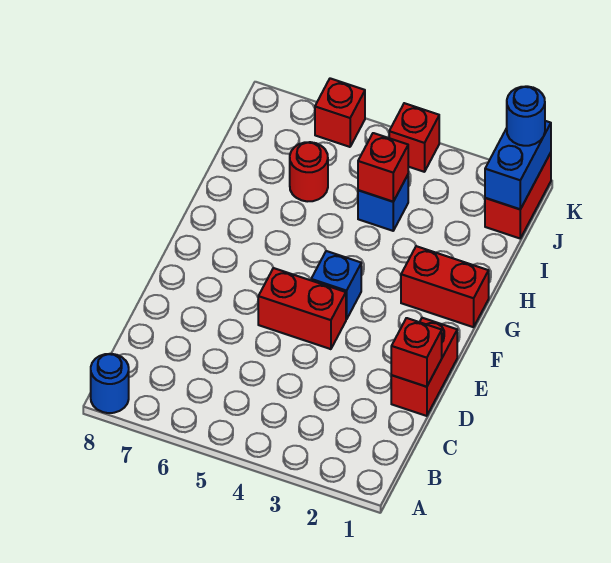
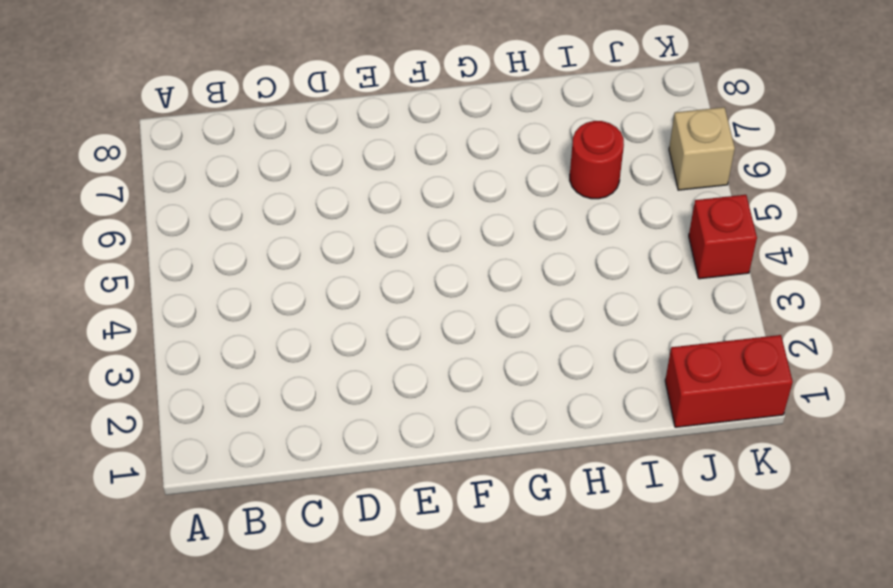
tan brick K6 level 1 -> red brick K6 level 1
none -> blue round brick A8 level 1
none -> red brick D1:E1 level 1
none -> red brick E4:E5 level 1

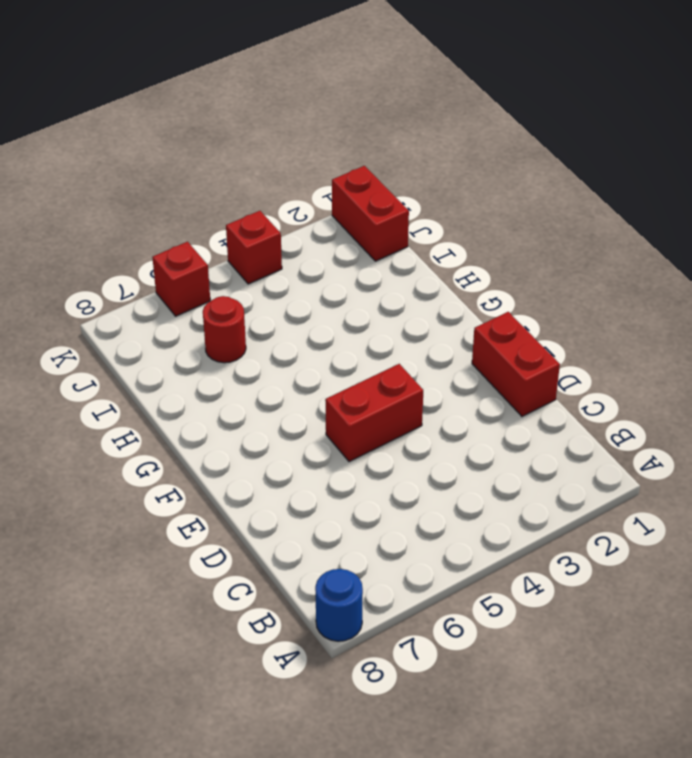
none -> blue brick F4 level 1
none -> red brick G1:G2 level 1
none -> blue brick I4 level 1

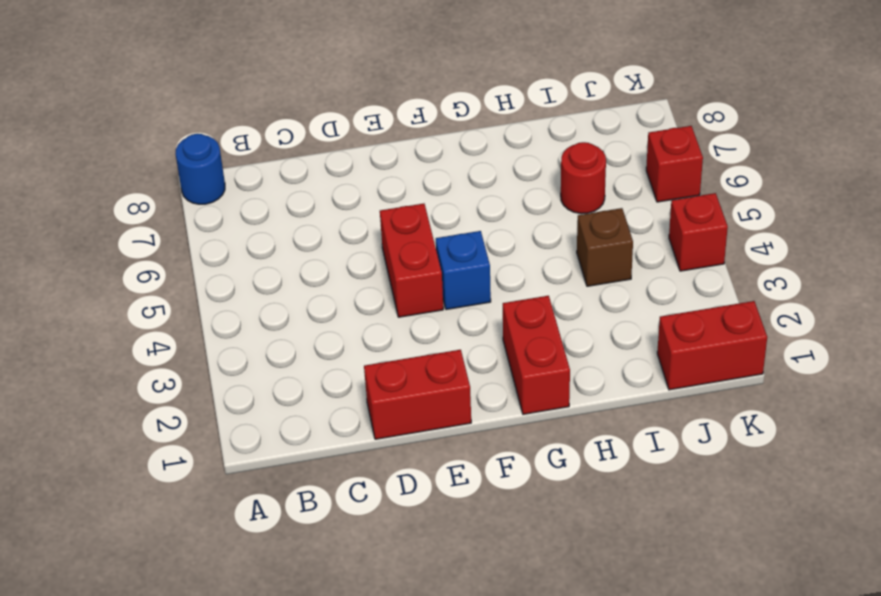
brown brick I4 level 1 -> blue brick I4 level 1
none -> red brick D1 level 2
none -> red brick I4 level 2
none -> blue brick J1:K1 level 2

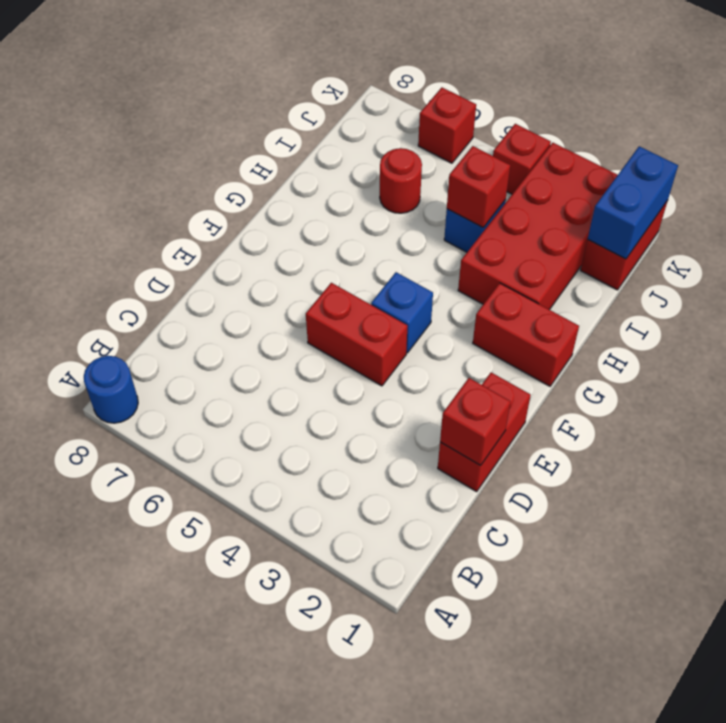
red brick H2:K3 level 1 -> none
none -> blue round brick K1 level 3

